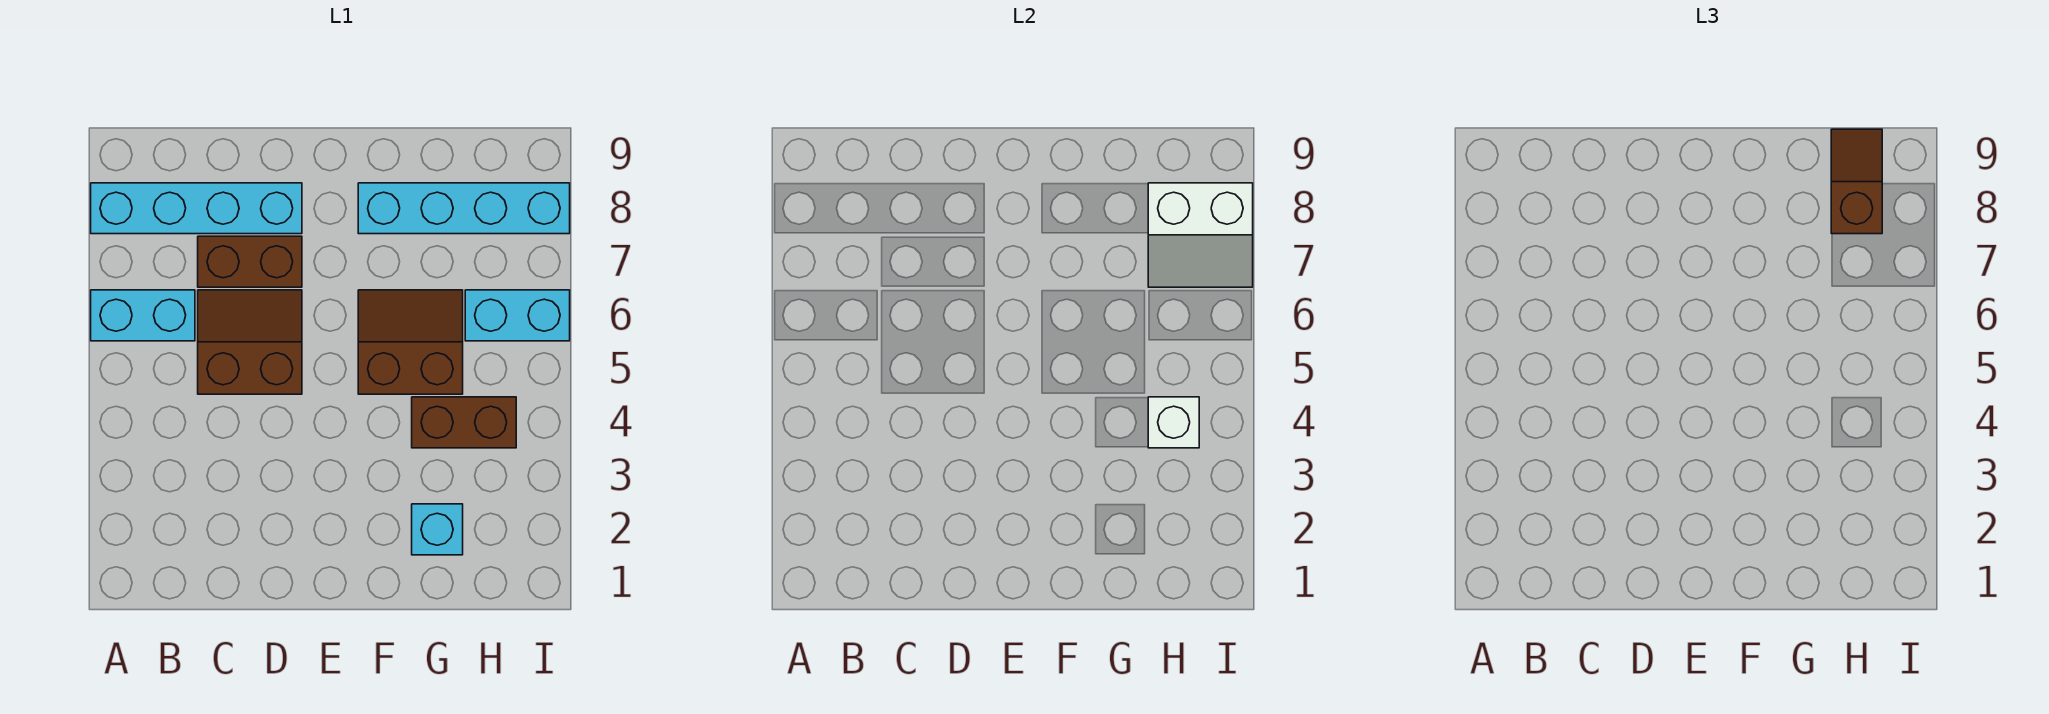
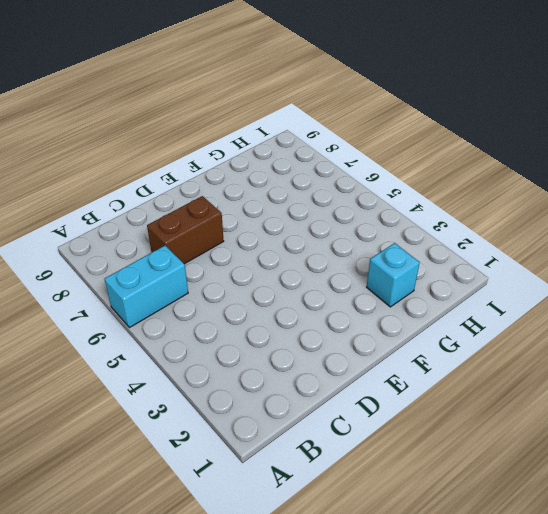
none -> cyan brick A8:D8 level 1
none -> brown slope C5:D6 level 1 top 5
none -> brown slope F5:G6 level 1 top 5

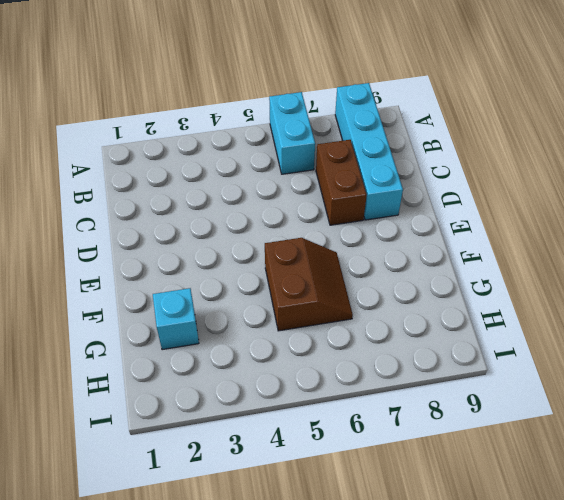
none -> brown slope C5:D6 level 1 top 5
none -> cyan brick F8:I8 level 1
none -> brown brick G4:H4 level 1

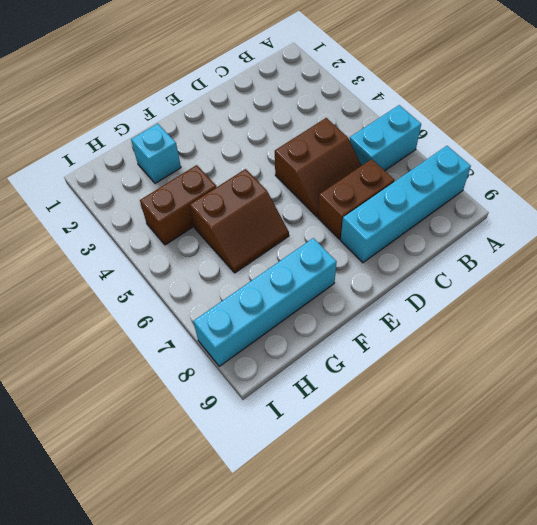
none -> cyan brick H6:I6 level 1
none -> white brick H4 level 2
none -> white slope H7:I8 level 2 top 8

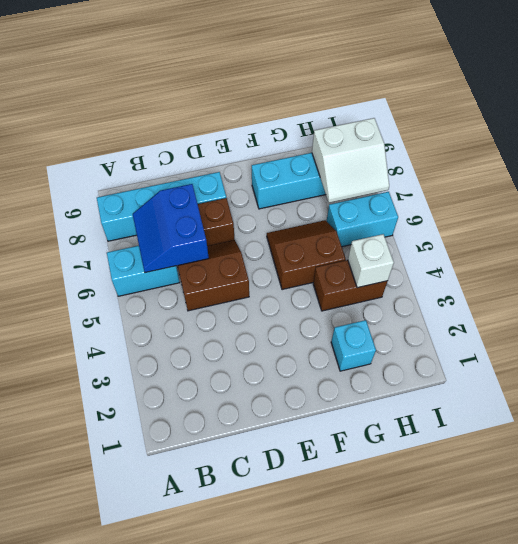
blue slope B6:C7 level 2 top C -> none
none -> brown slope H8:H9 level 3 top 8

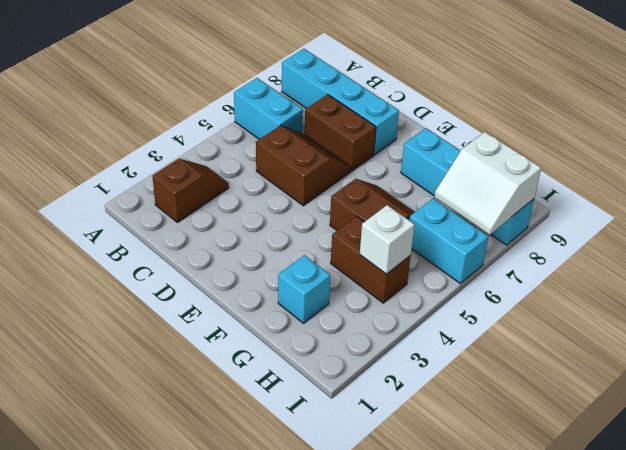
brown slope B2:B3 level 1 top 2 -> brown slope H8:H9 level 3 top 8

